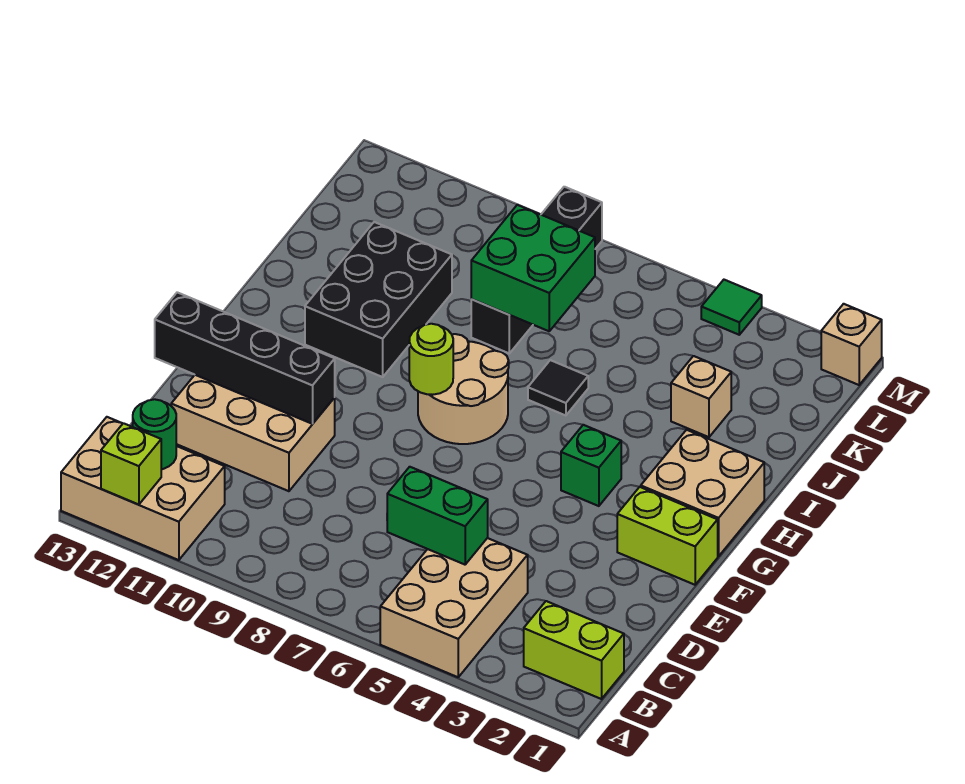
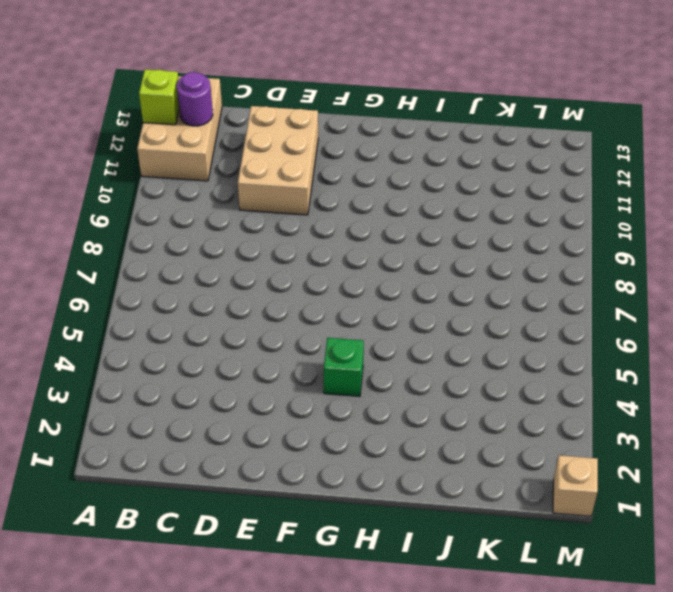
purple round brick B12 level 2 -> green round brick B12 level 2
none -> tan brick A4:C5 level 1
none -> lime brick B1:B2 level 1
none -> lime brick F1:F2 level 1

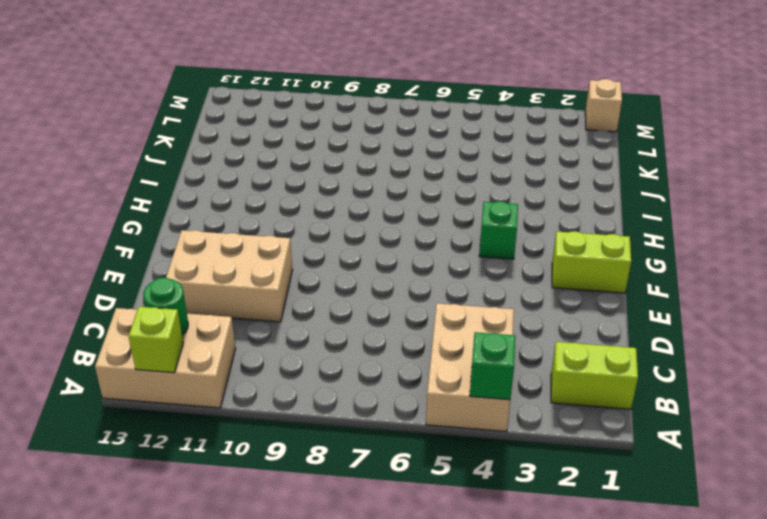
green brick A4 level 2 -> none
none -> tan brick G1:H2 level 1
none -> tan round brick G7:H8 level 1
none -> black brick H10:J11 level 1

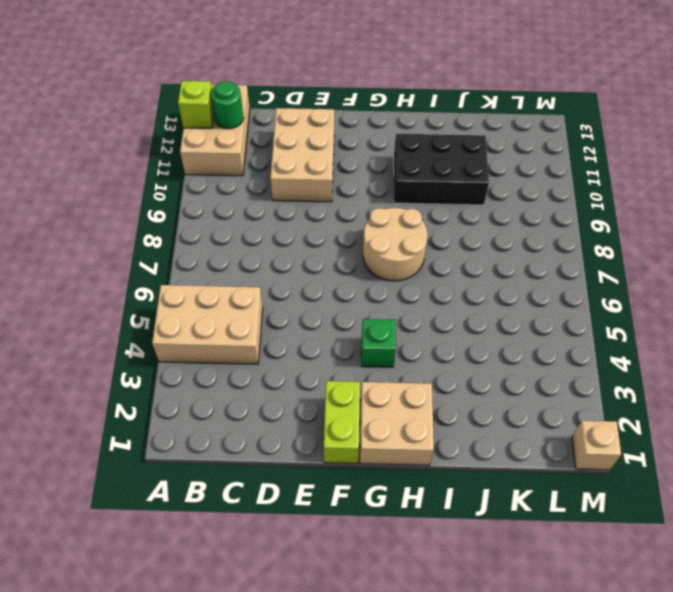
none -> lime brick B1:B2 level 1
none -> black tile I6 level 1
none -> tan brick J3 level 1

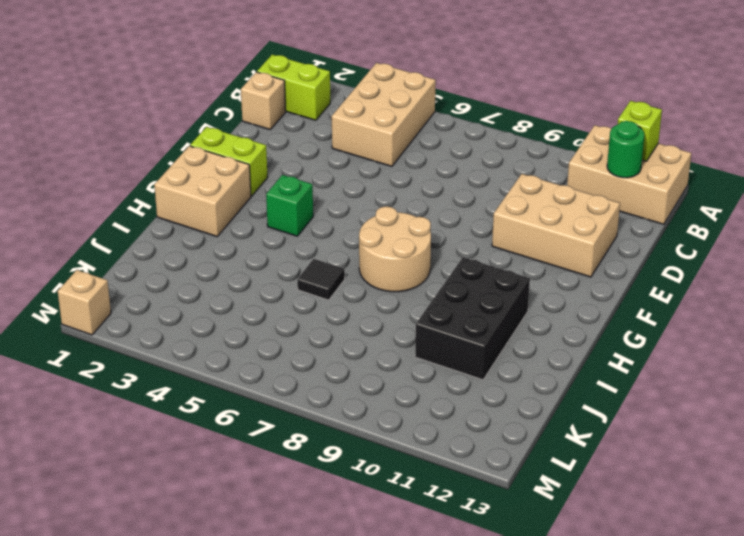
tan brick C1 level 1 -> tan brick J3 level 1
none -> black brick J8:M8 level 1
none -> green tile M4 level 1
none -> green brick C5:C6 level 2

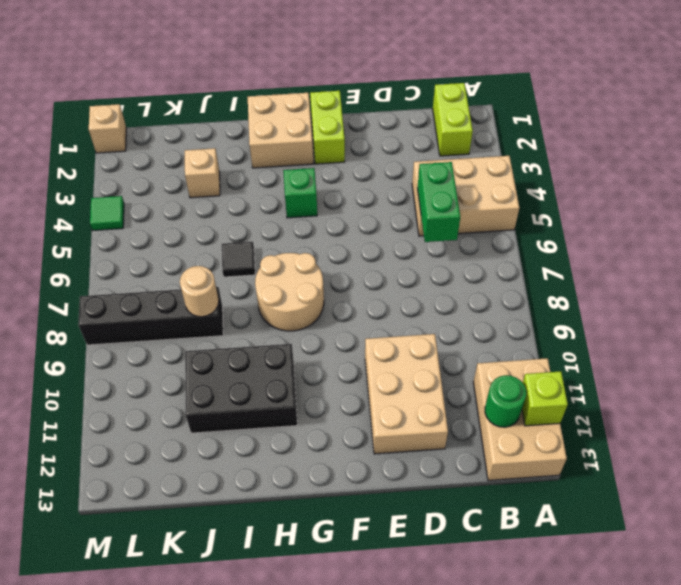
tan round brick J8 level 2 -> green brick J7:K8 level 2
none -> black brick E10:E13 level 2
none -> lime round brick G8 level 2

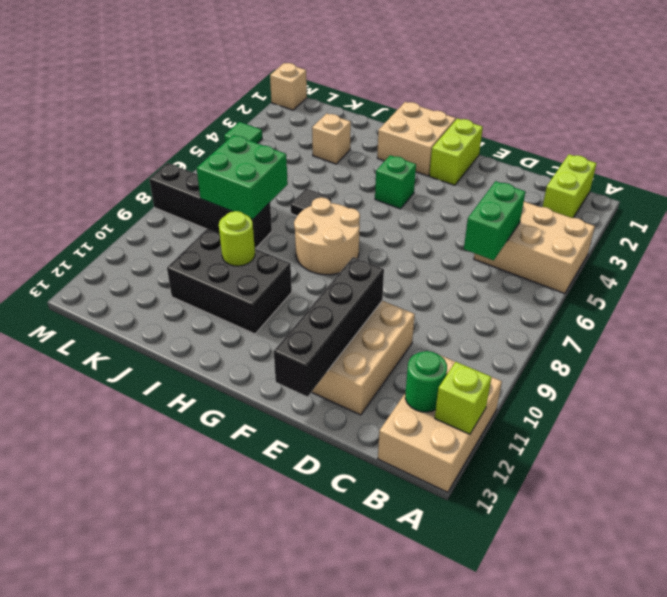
lime round brick I10 level 2 -> lime round brick G8 level 2

